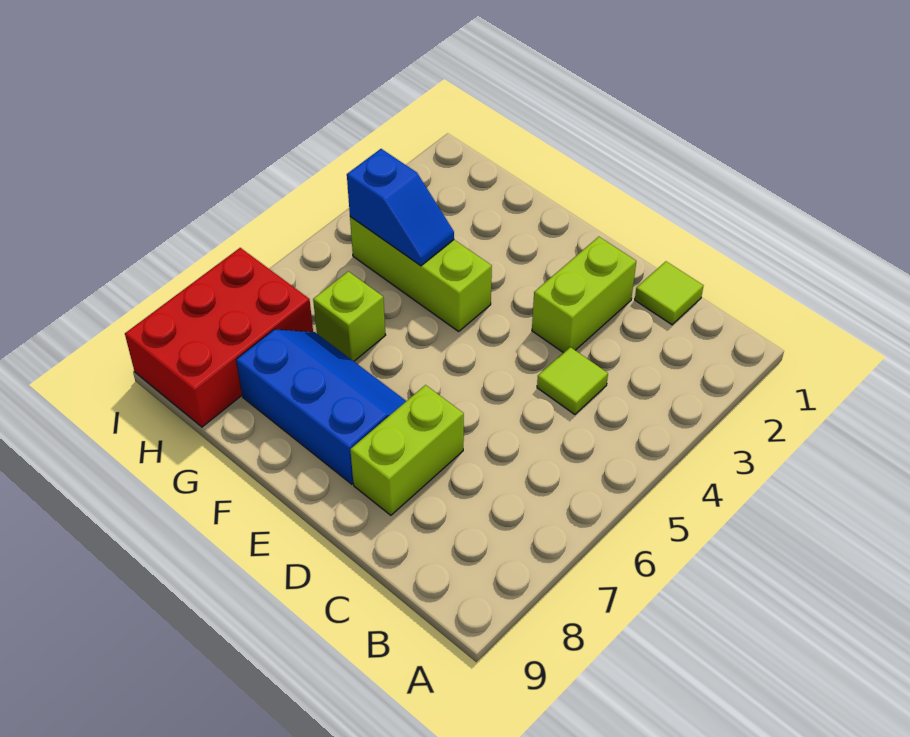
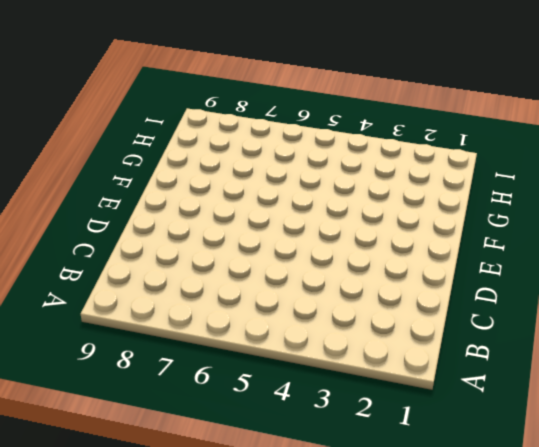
none -> lime tile C1 level 1
none -> lime tile C4 level 1

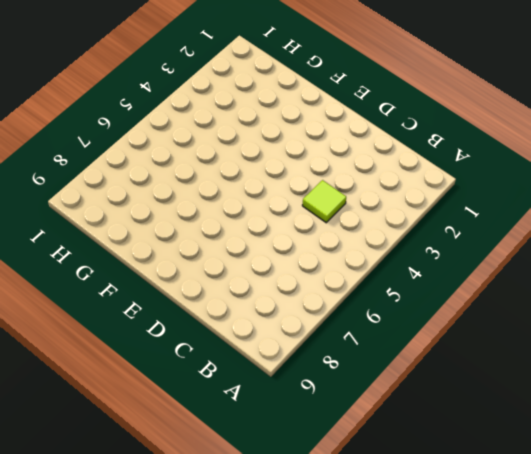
none -> lime tile C1 level 1
none -> lime brick D2:D3 level 1

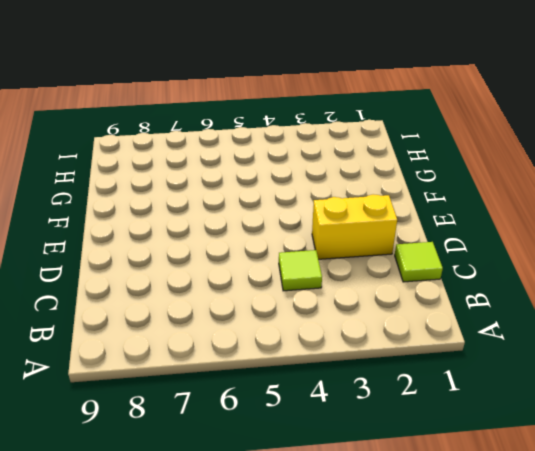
yellow brick D2:D3 level 1 -> lime brick D2:D3 level 1
none -> lime brick D7:D8 level 1
none -> blue slope E7:G8 level 1 top 8

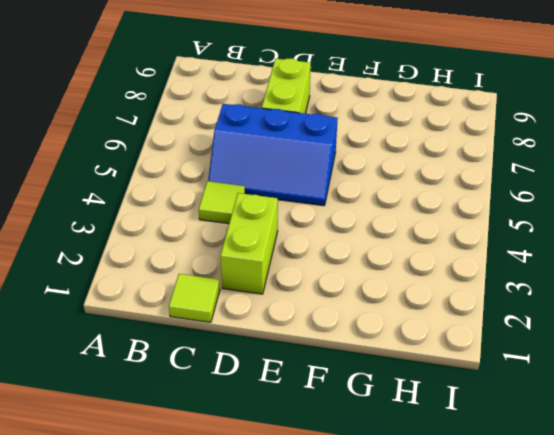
blue slope C5:E6 level 1 top 6 -> blue slope E7:G8 level 1 top 8
none -> lime brick F4:H4 level 1
none -> lime brick G6 level 1

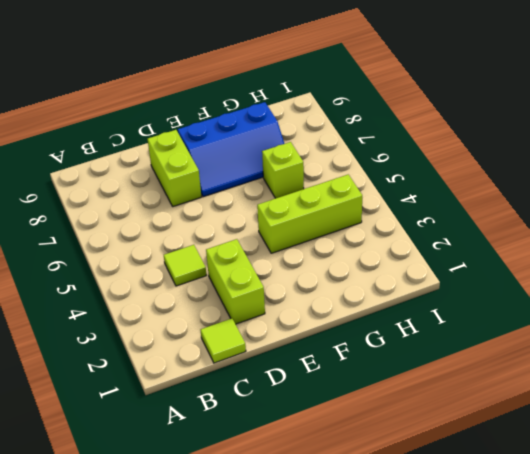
none -> red brick H7:I9 level 1
none -> blue slope G4:H4 level 2 top H

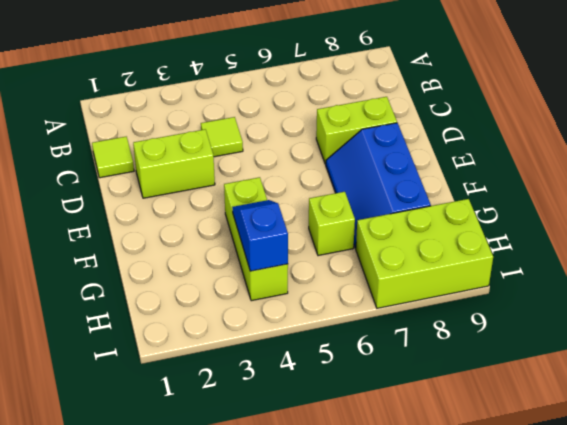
lime brick H7:I9 level 1 -> red brick H7:I9 level 1

